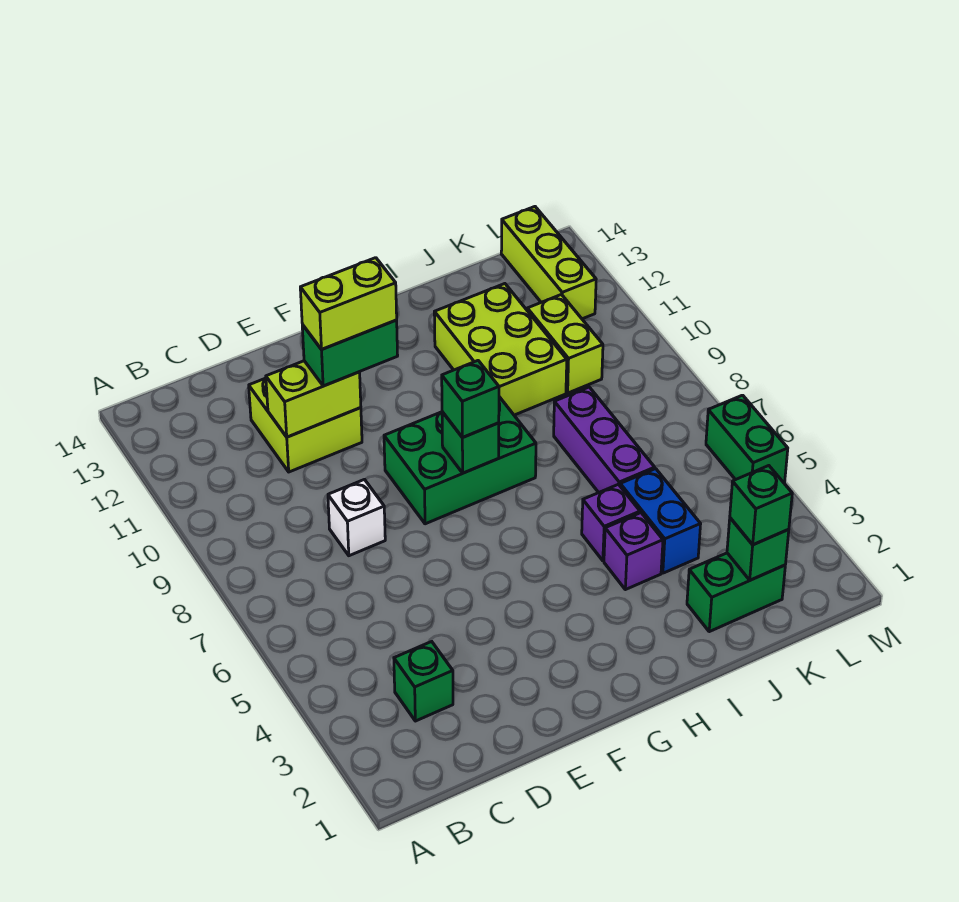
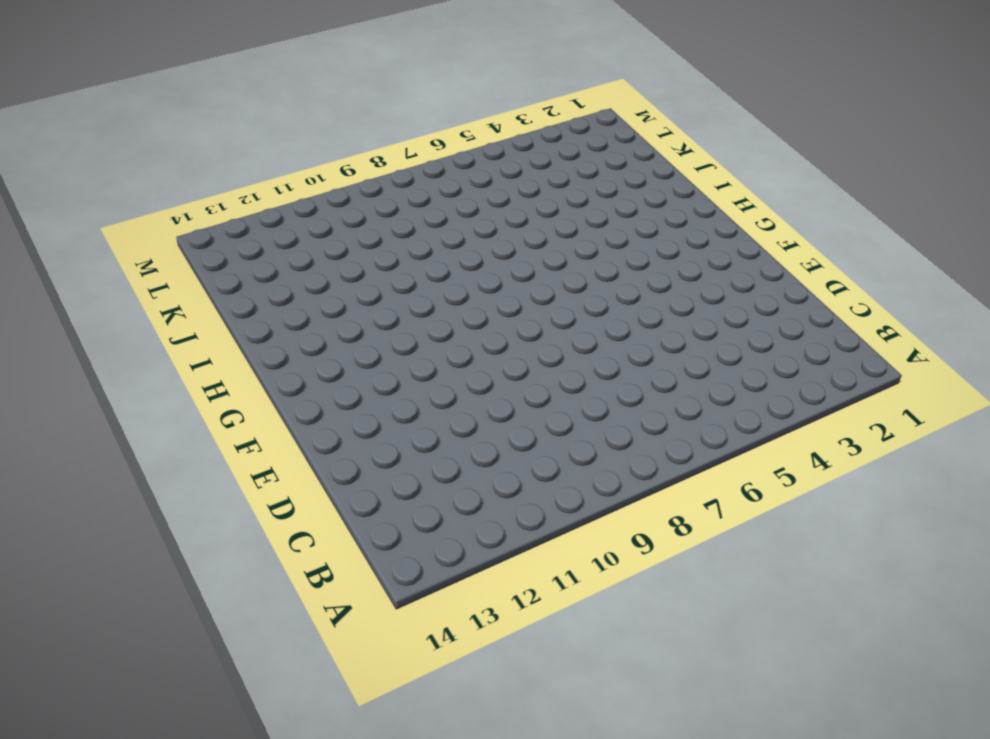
none -> green brick C3 level 1
none -> white brick D8 level 1
none -> lime brick D11:E12 level 1

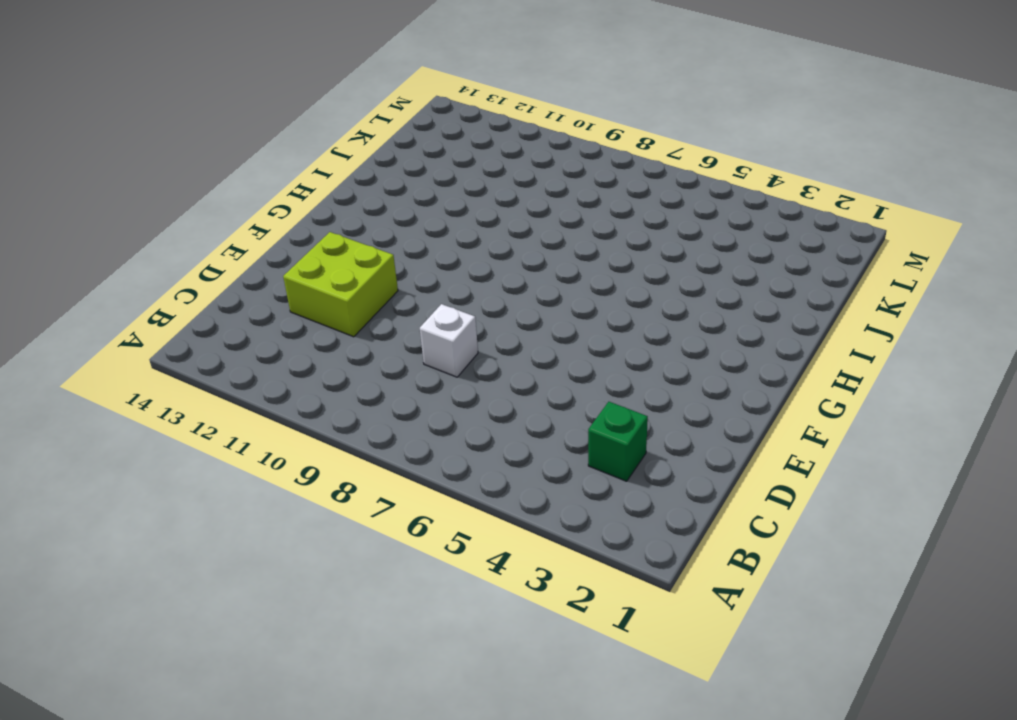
none -> green brick F8:H9 level 1
none -> purple brick I4 level 1
none -> purple brick I5 level 1

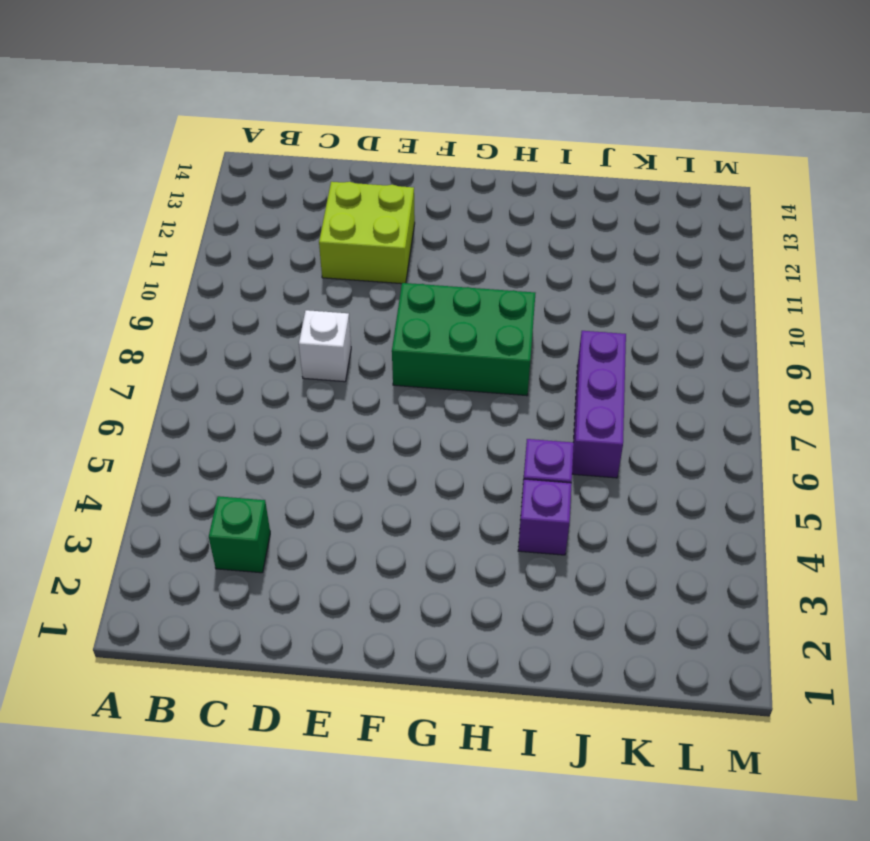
none -> lime brick I10:J12 level 1
none -> green brick J2:K2 level 1
none -> blue brick J4:J5 level 1

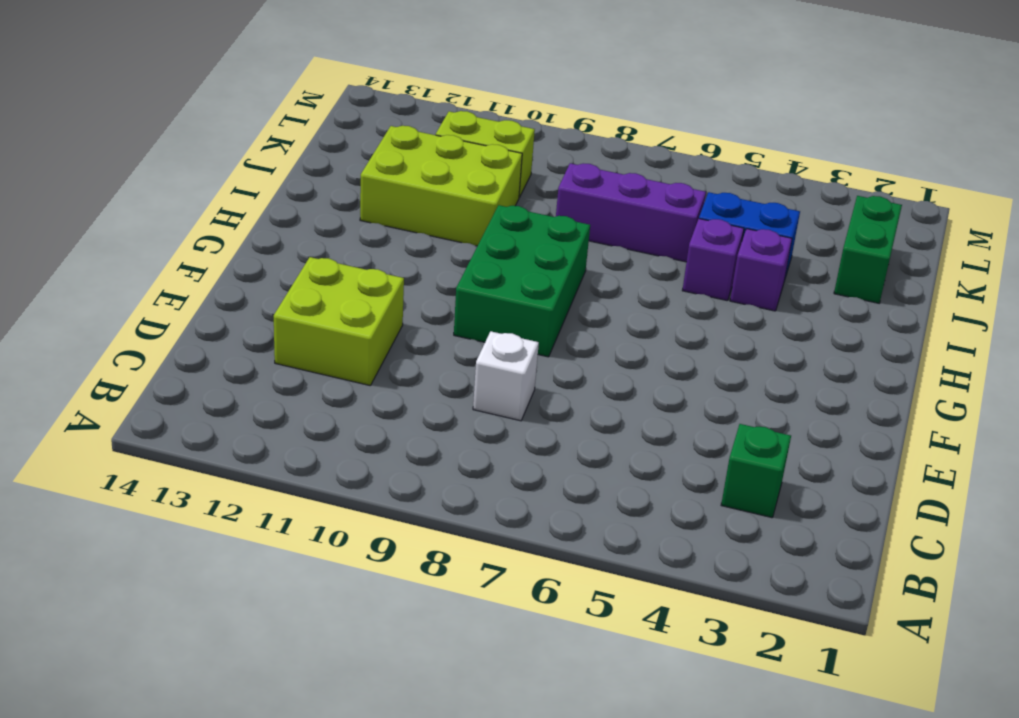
none -> lime brick L12:L14 level 1
none -> green brick M5:M6 level 1
none -> lime brick D11:E11 level 2

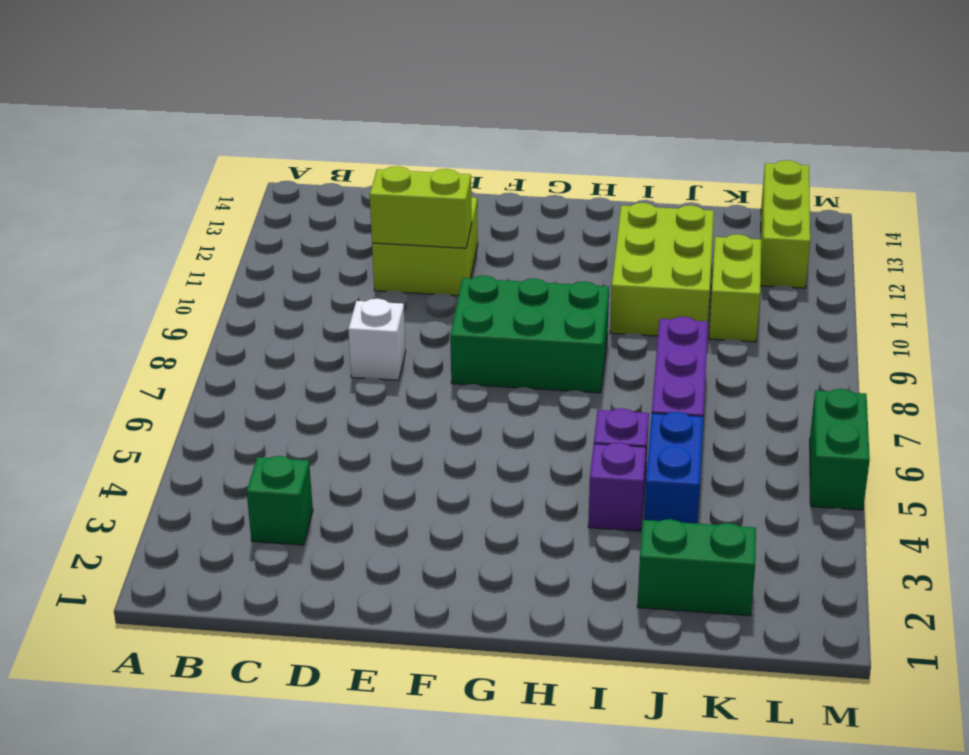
none -> green brick G8 level 2
none -> green brick K2 level 2
none -> green brick E11:F11 level 3

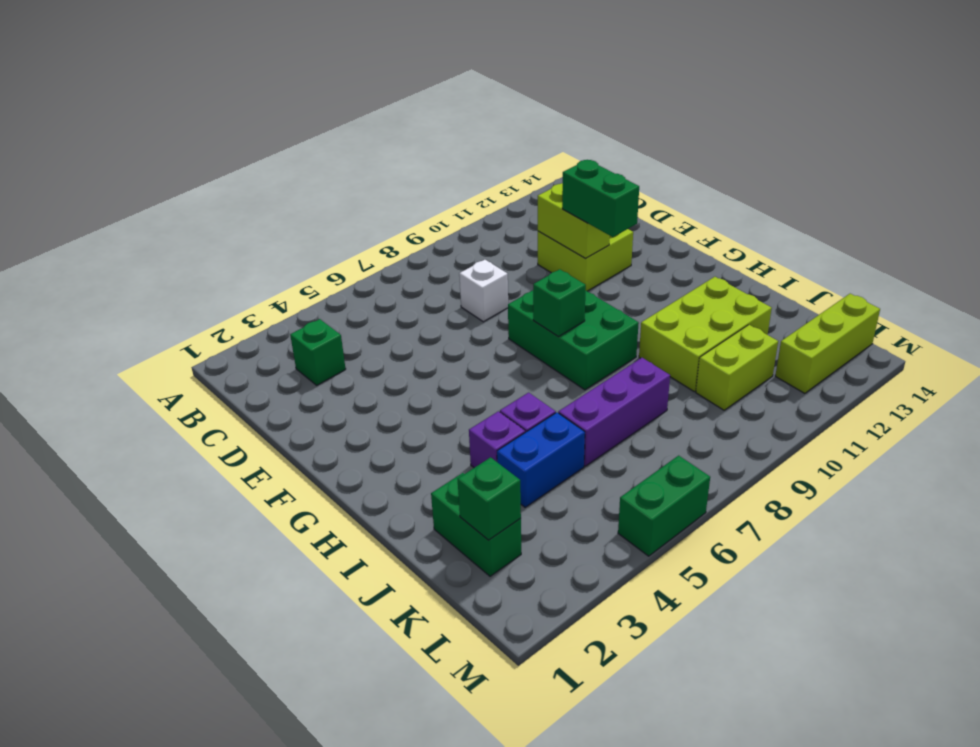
none -> green brick G8 level 3
none -> green brick K2 level 3
none -> lime brick E11:F11 level 4

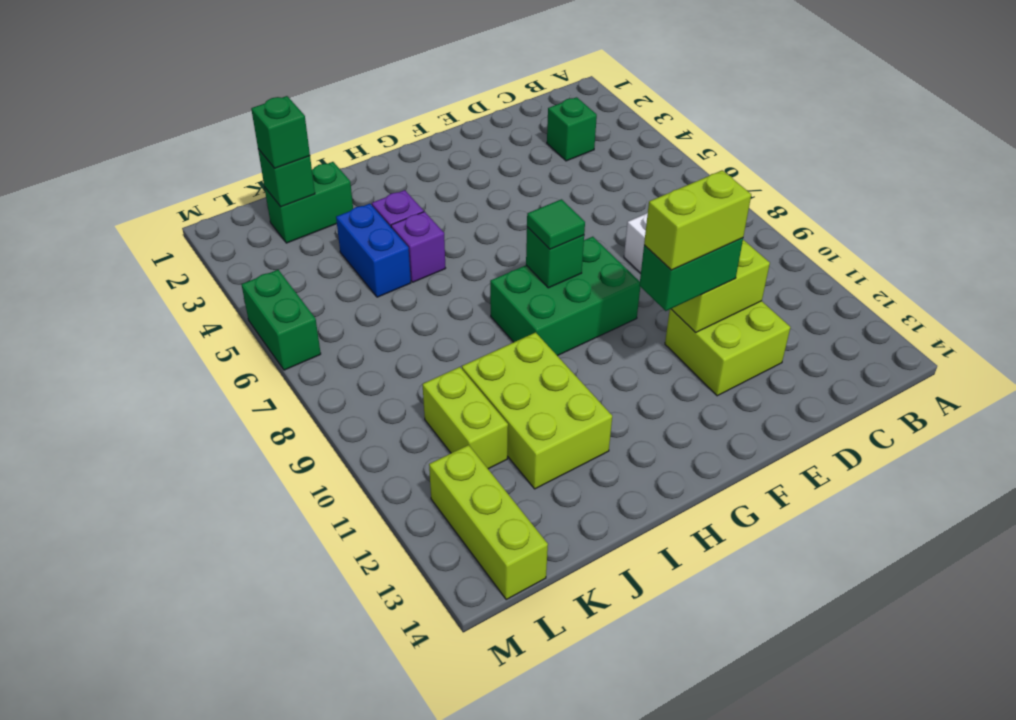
green tile G8 level 3 -> green brick G8 level 3
none -> purple brick J6:J8 level 1

